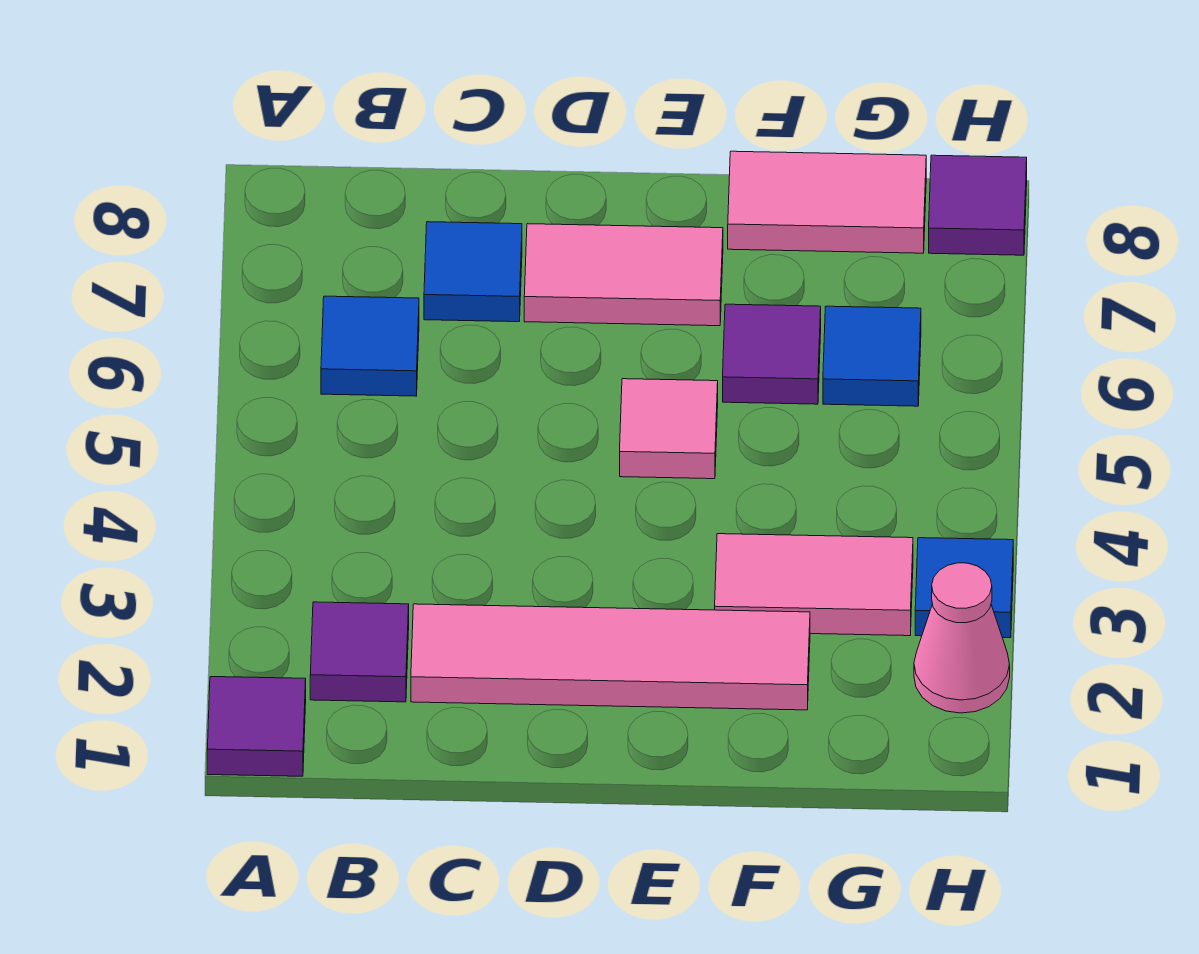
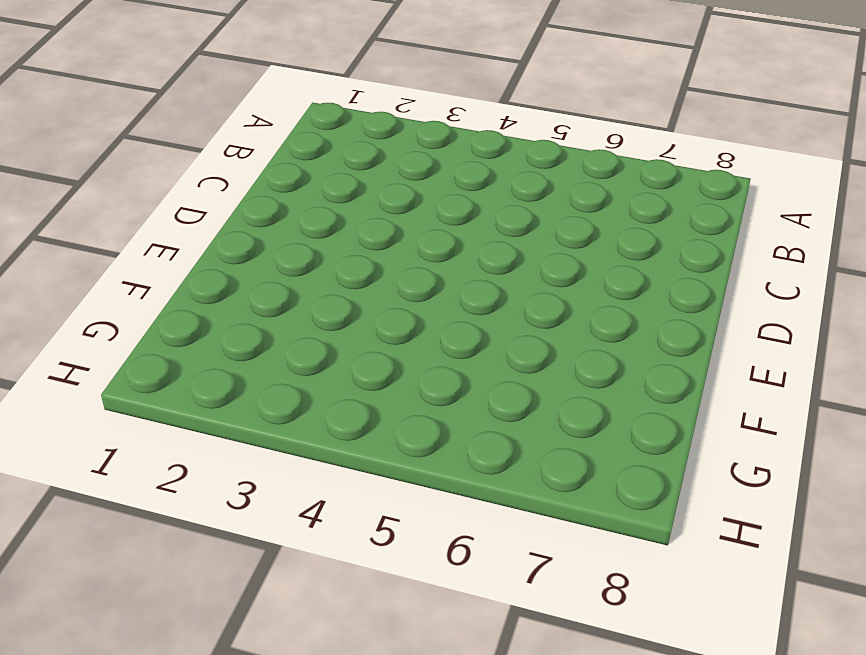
none -> purple tile A1 level 1
none -> purple tile B2 level 1
none -> blue tile B6 level 1

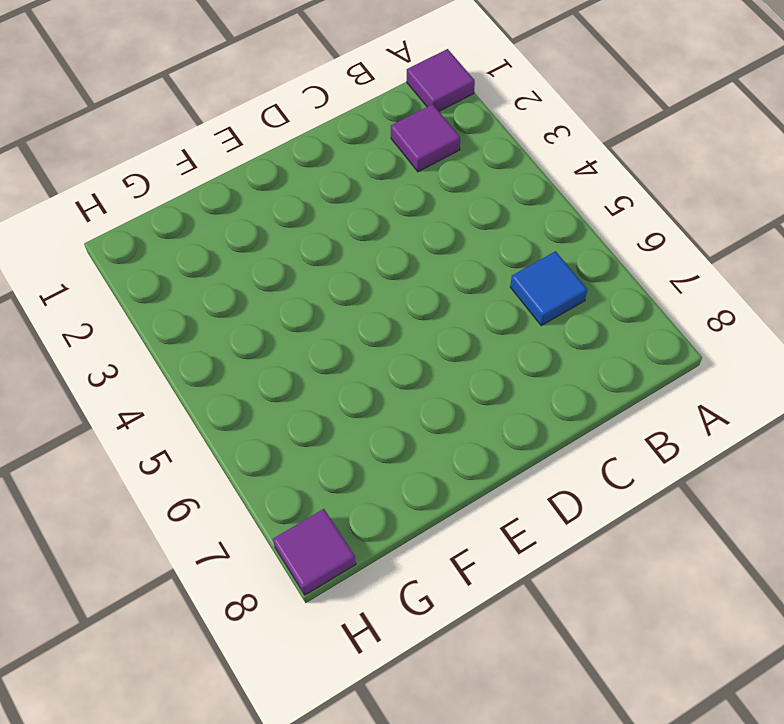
none -> pink tile C2:F2 level 1
none -> blue tile C7 level 1
none -> pink tile D7:E7 level 1

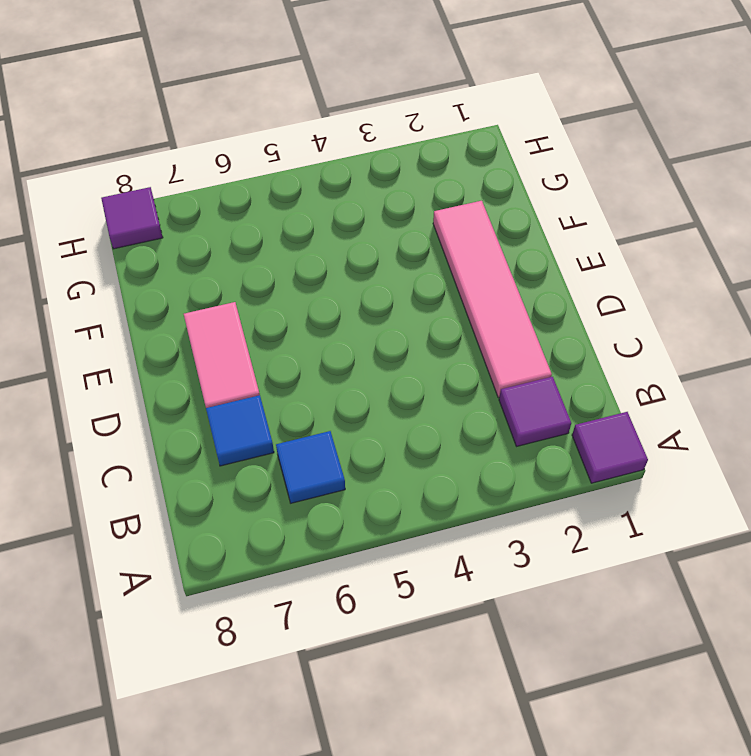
none -> pink tile E5 level 1
none -> pink tile F3:G3 level 1
none -> purple tile F6 level 1

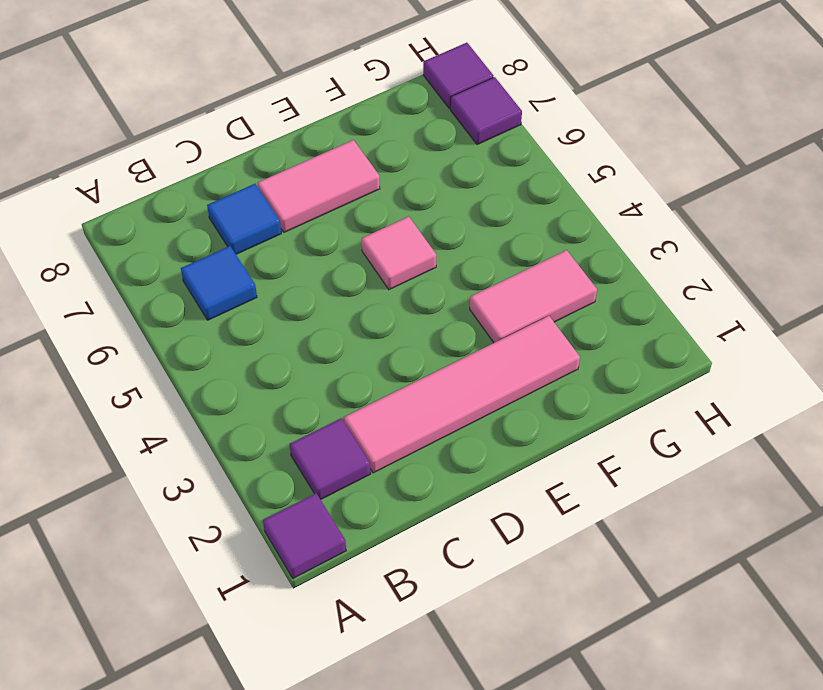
purple tile H7 level 1 -> purple tile F6 level 1
none -> pink tile F8:G8 level 1
none -> blue tile G6 level 1
none -> pink cone H2 level 1

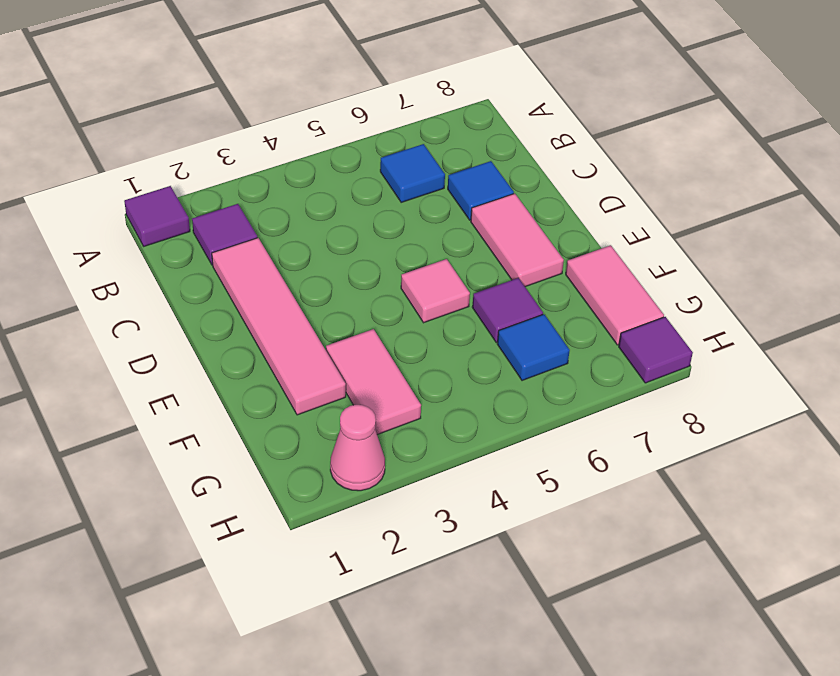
none -> blue tile H3 level 1

